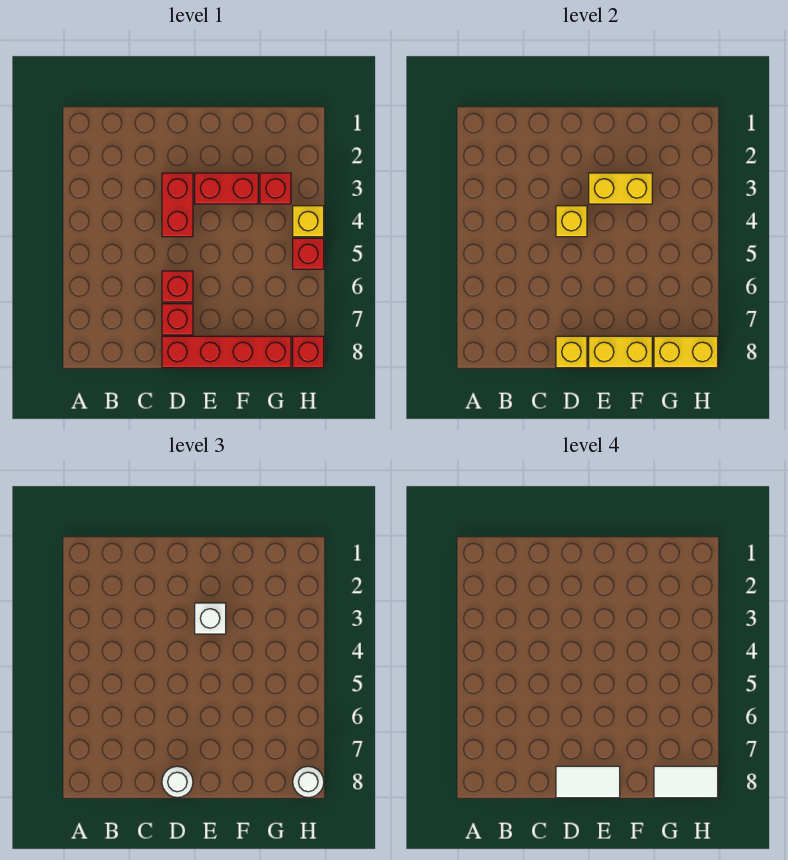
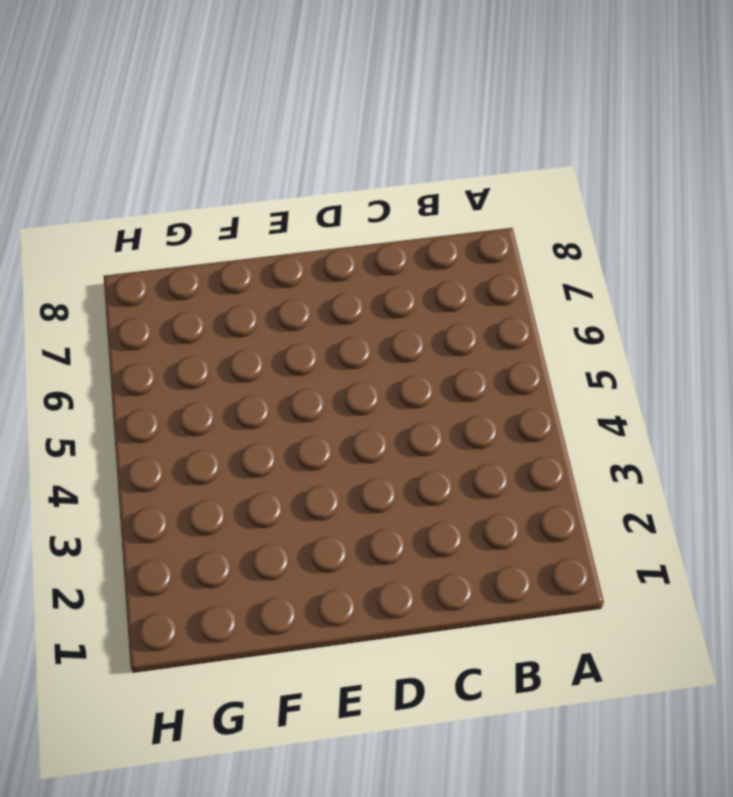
none -> red brick D3:D4 level 1
none -> red brick D6 level 1
none -> red brick D7 level 1

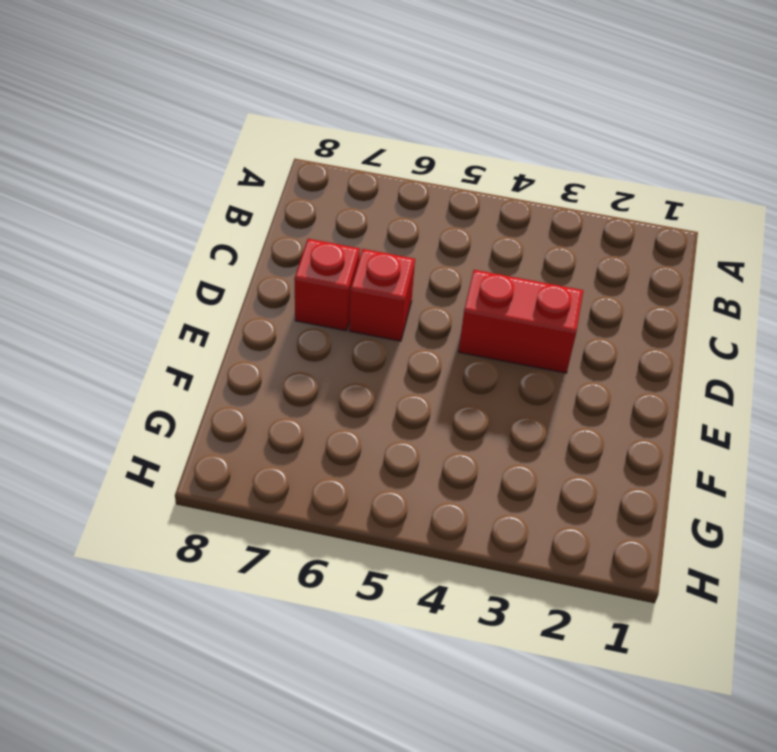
none -> red brick D8:G8 level 1
none -> red brick E3:F3 level 1
none -> red brick G3 level 1

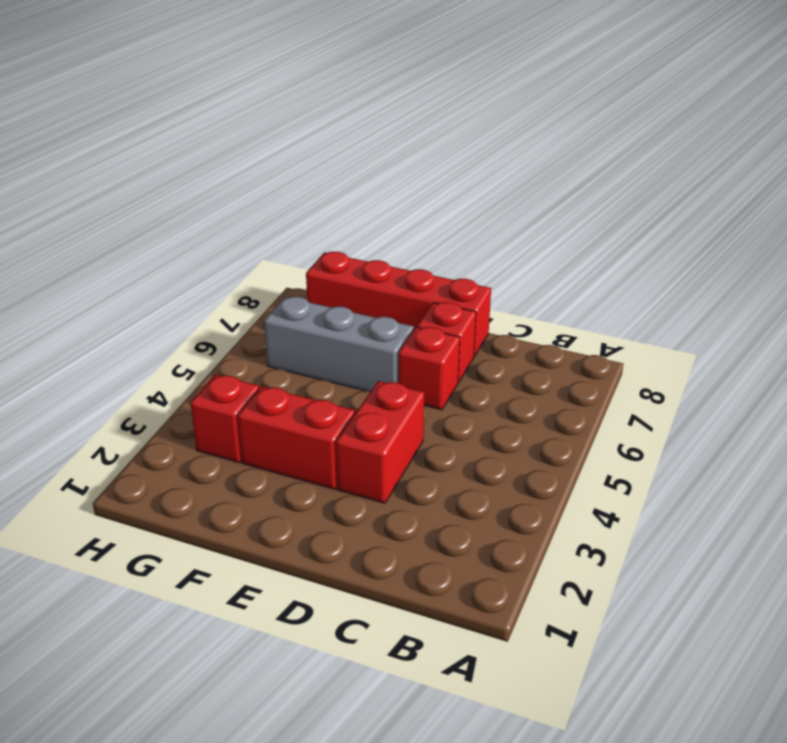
grey brick E6:G6 level 1 -> none
none -> yellow brick H4 level 1
none -> red brick H5 level 1
none -> red brick H8 level 1

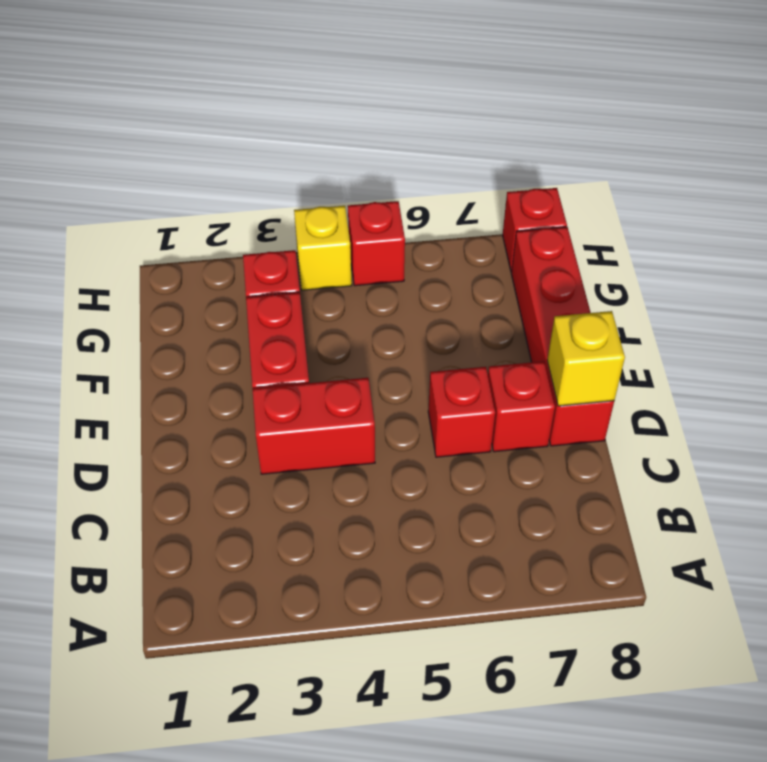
none -> yellow brick D4 level 2
none -> yellow brick E3:F3 level 2
none -> yellow brick E8:F8 level 2

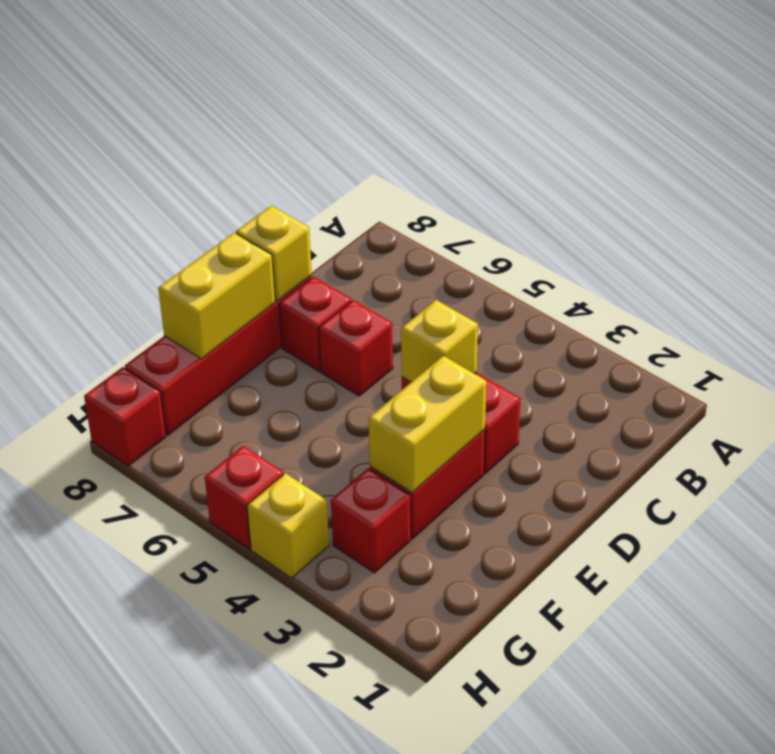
none -> yellow brick G8:H8 level 2
none -> white round brick D8 level 3
none -> white brick E3 level 3

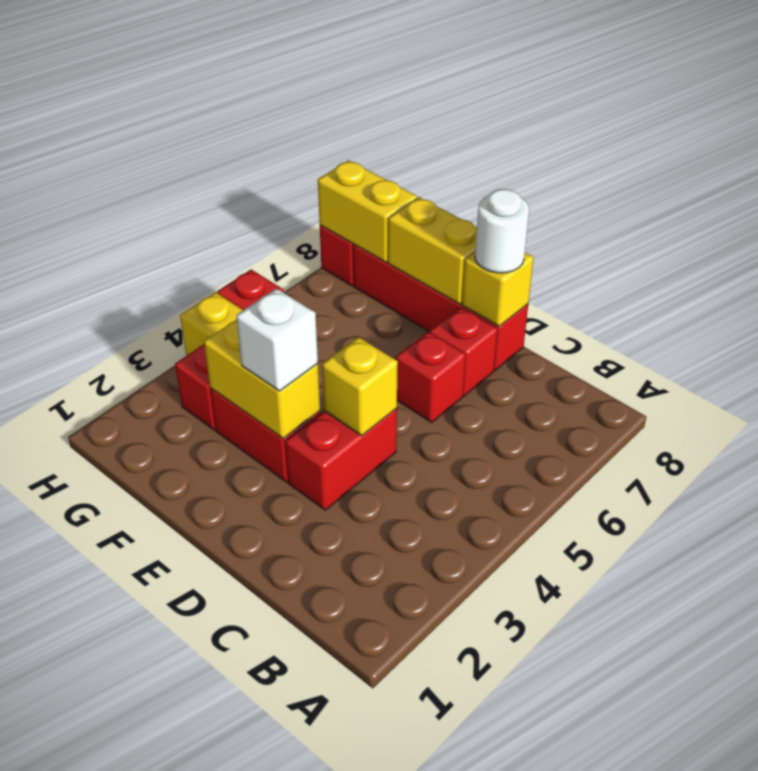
none -> white round brick H8 level 3
none -> white tile D8:E8 level 4
none -> white tile G8:H8 level 4

